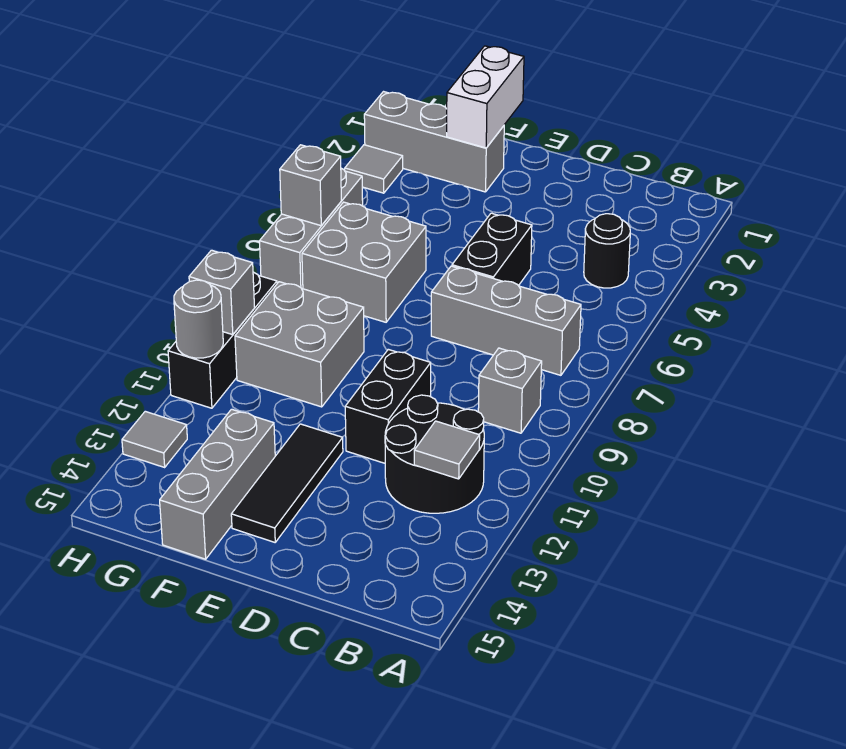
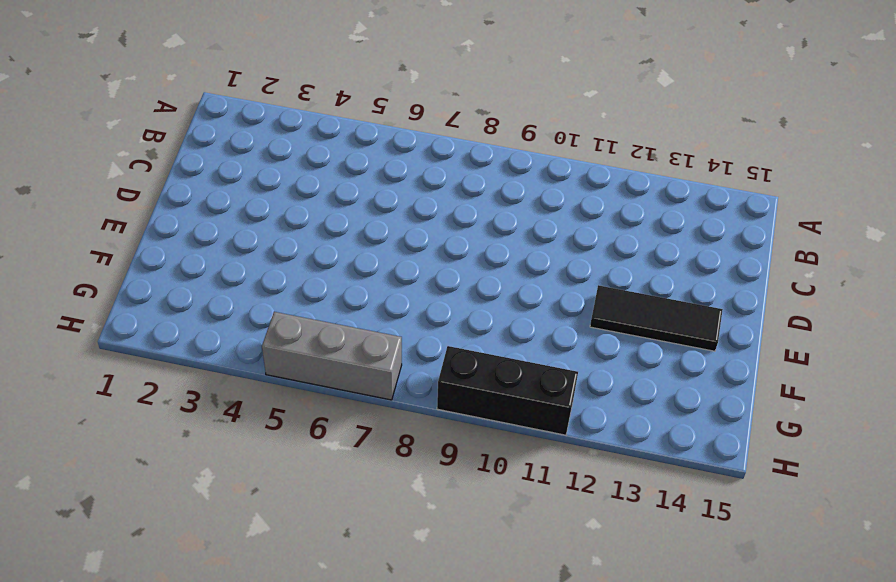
none -> black round brick B4 level 1
none -> grey brick B7:D7 level 1
none -> grey brick B9 level 1

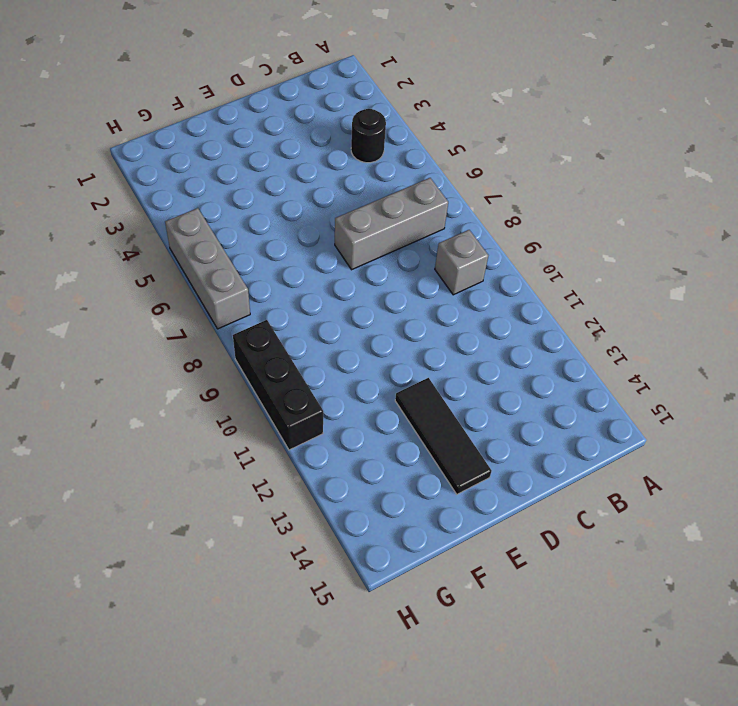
none -> black round brick B11:C12 level 1
none -> black brick D5:D6 level 1
none -> black brick D10:D11 level 1

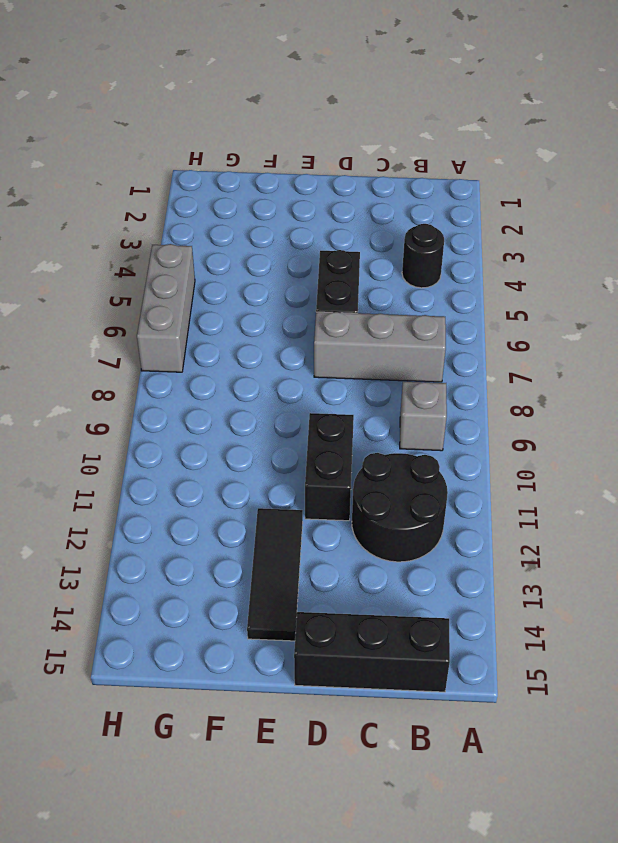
black brick B15:D15 level 1 -> black brick H9:H11 level 1
none -> grey brick F2:H2 level 1
none -> grey brick F6:G7 level 1
none -> grey brick F9:G10 level 1

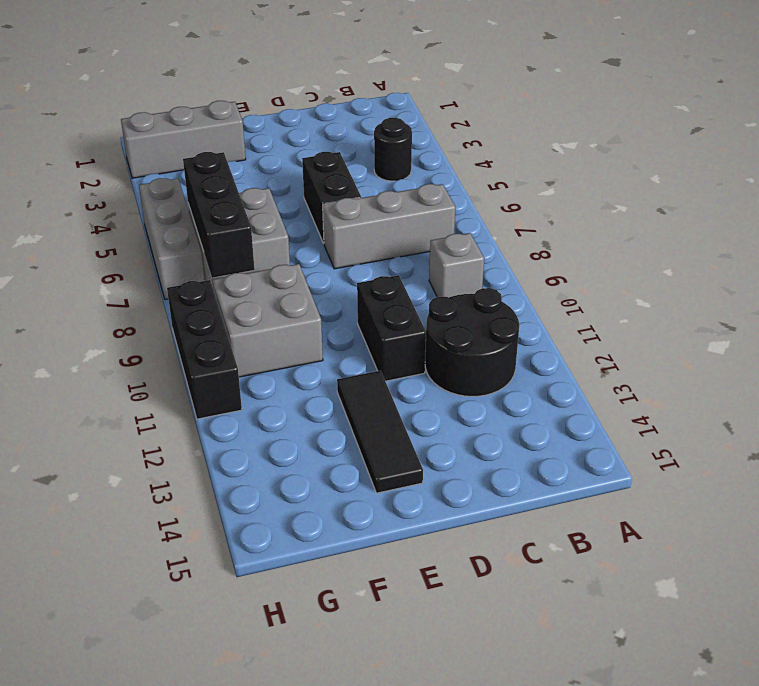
black brick G6:G8 level 2 -> none
none -> grey brick F13:F15 level 1
none -> grey tile H3 level 1
none -> grey tile H13 level 1

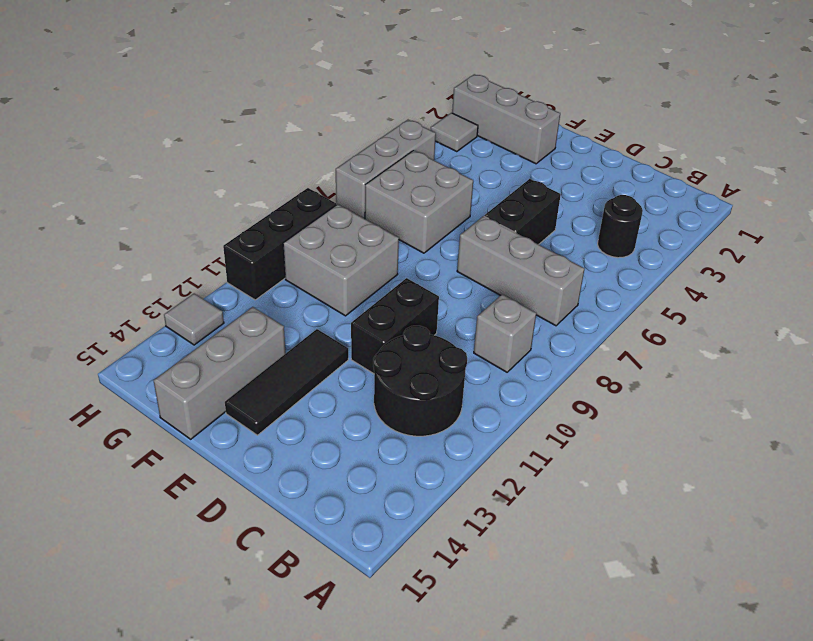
none -> grey tile B12 level 2
none -> white brick F1:F2 level 2
none -> grey brick H6 level 2

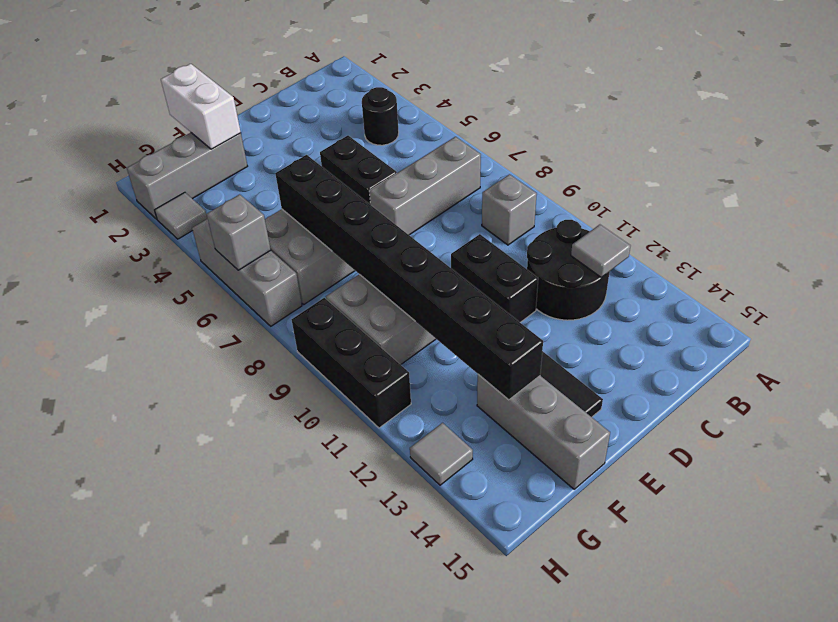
black brick F6:F13 level 2 -> none
none -> grey brick H10 level 2
none -> grey round brick H11 level 2

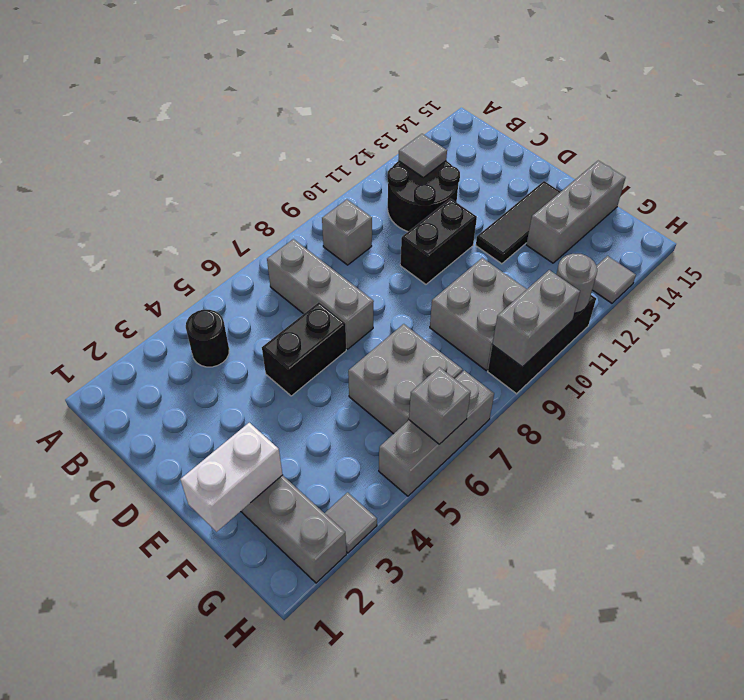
grey brick H9:H10 level 2 -> grey brick H10 level 2

